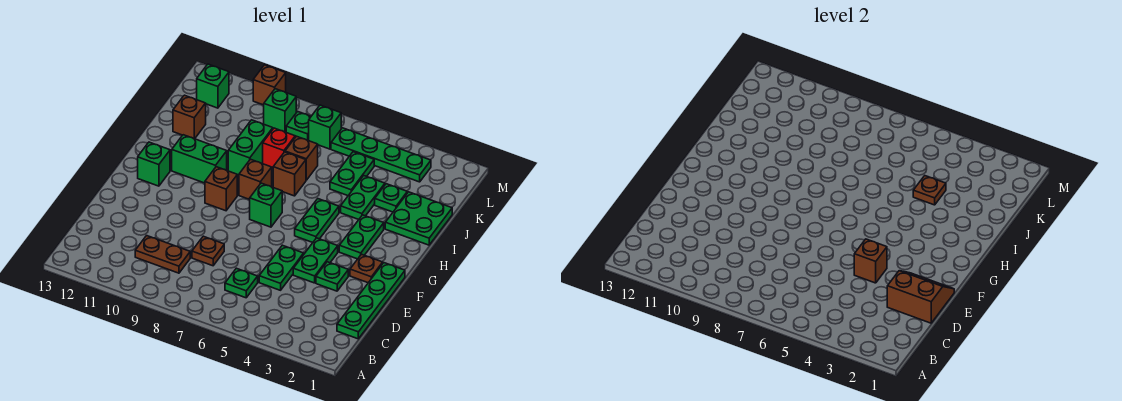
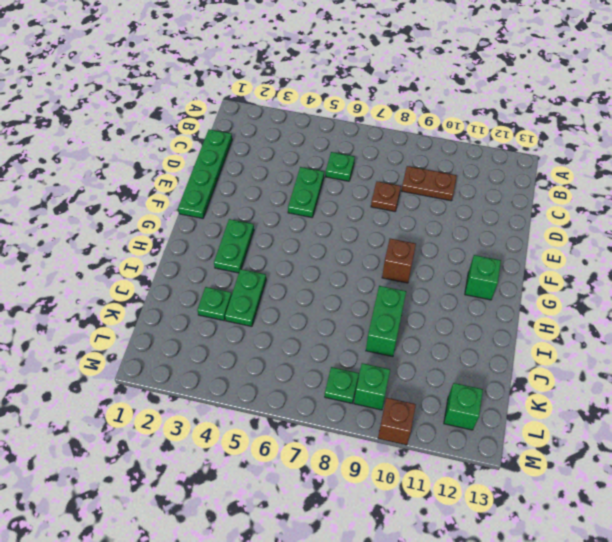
none -> green plate E3 level 1
none -> green plate E4:F4 level 1
none -> brown plate F2 level 1
none -> green plate G5:H5 level 1

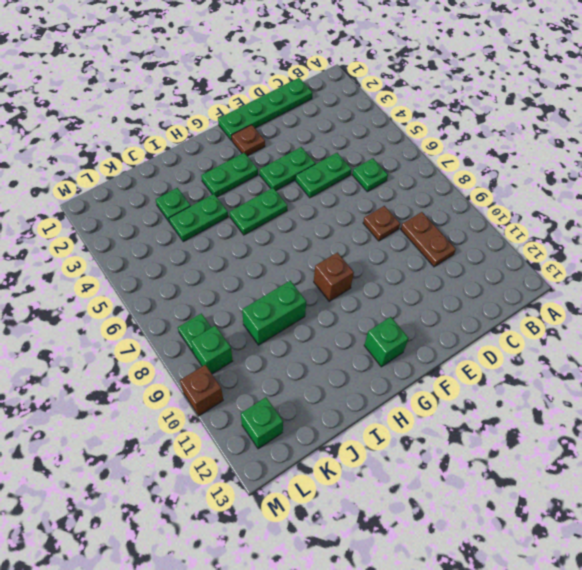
none -> green plate E3 level 1
none -> green brick G7 level 1
none -> brown brick H8 level 1
none -> green brick H10:H11 level 1

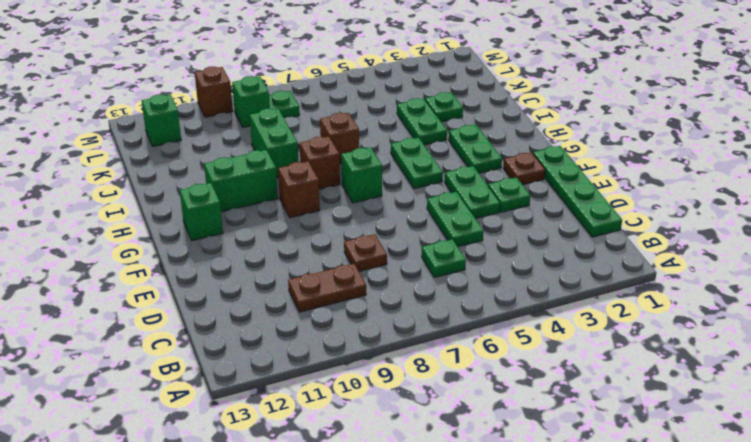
none -> green plate I1:J2 level 1
none -> green plate J5:K5 level 1
none -> brown brick J7 level 1
none -> red brick J8 level 1

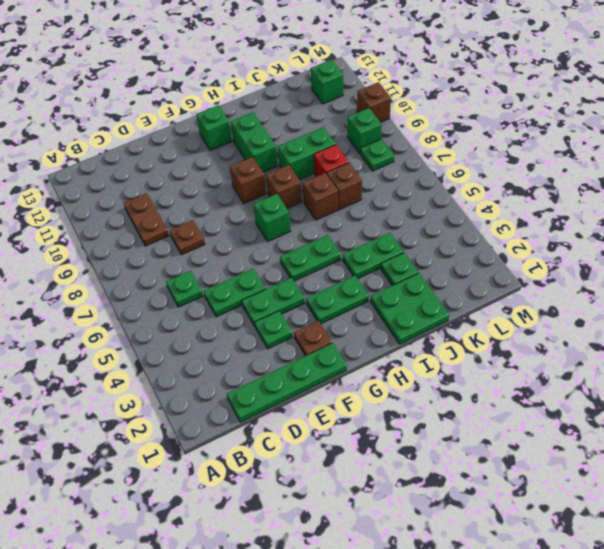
none -> green plate J5:K5 level 1
none -> brown brick J12 level 1
none -> green plate L3:L6 level 1
none -> green brick L7 level 1

